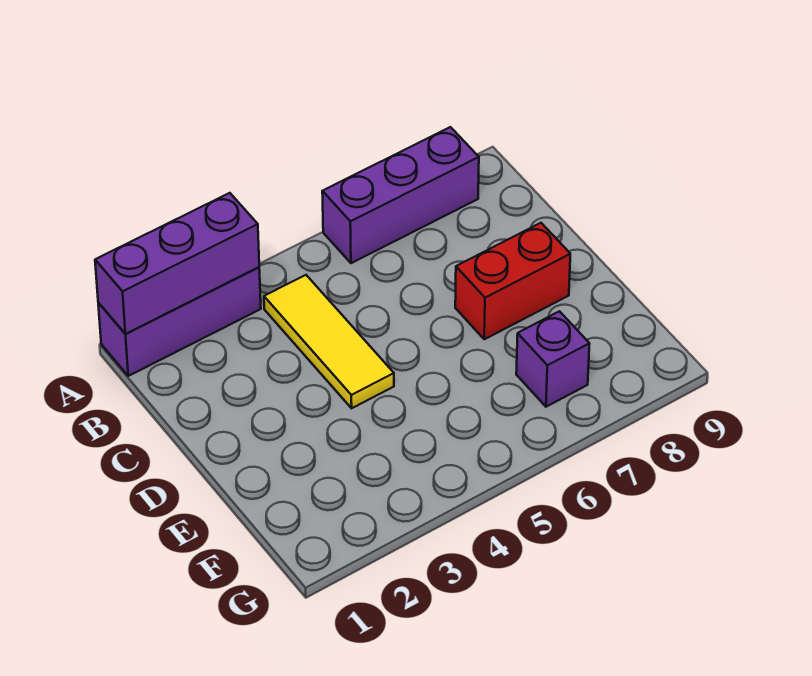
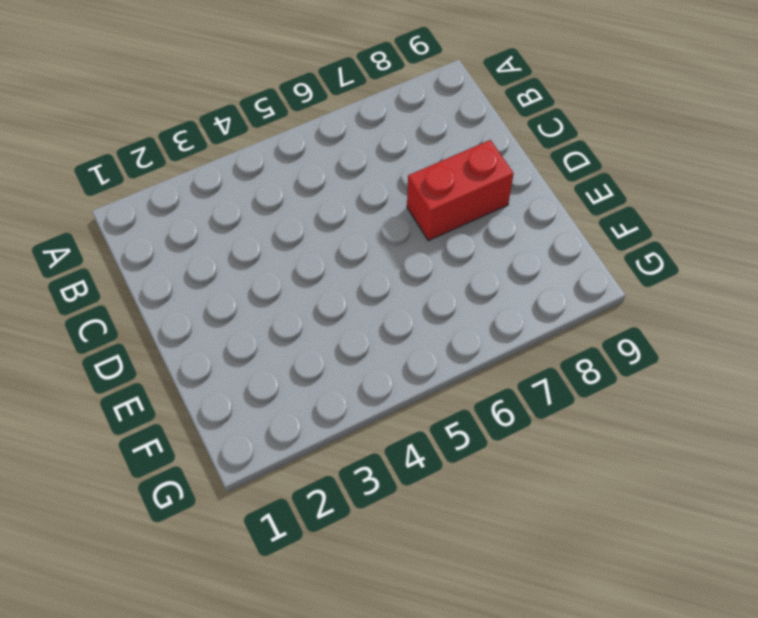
none -> purple brick A1:A3 level 1
none -> purple brick A6:A8 level 1

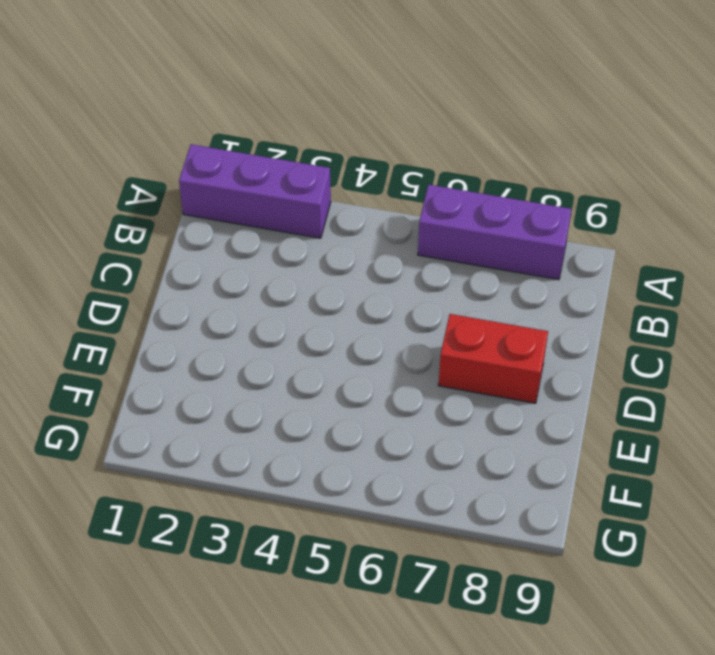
none -> yellow tile B4:D4 level 1
none -> purple brick F7 level 1

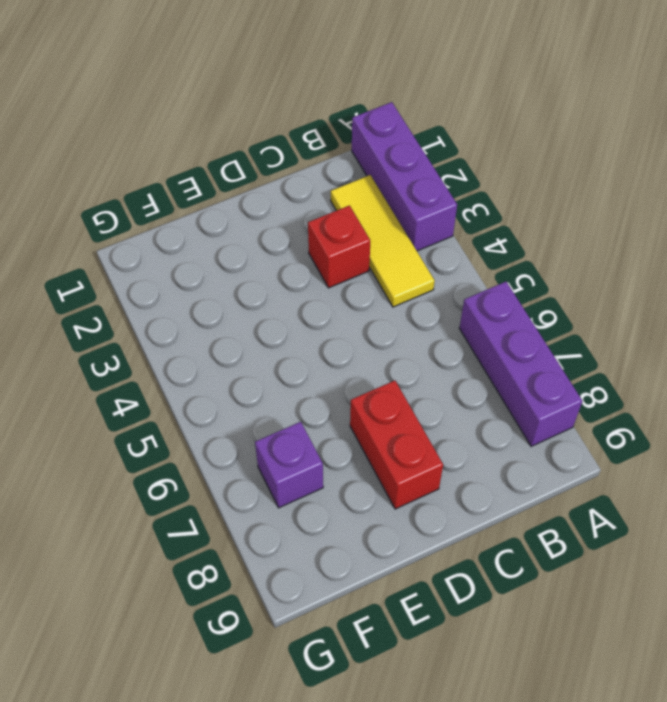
yellow tile B2:B4 level 1 -> yellow tile B4:D4 level 1
red brick C3 level 1 -> none
none -> purple brick A1:A3 level 2

